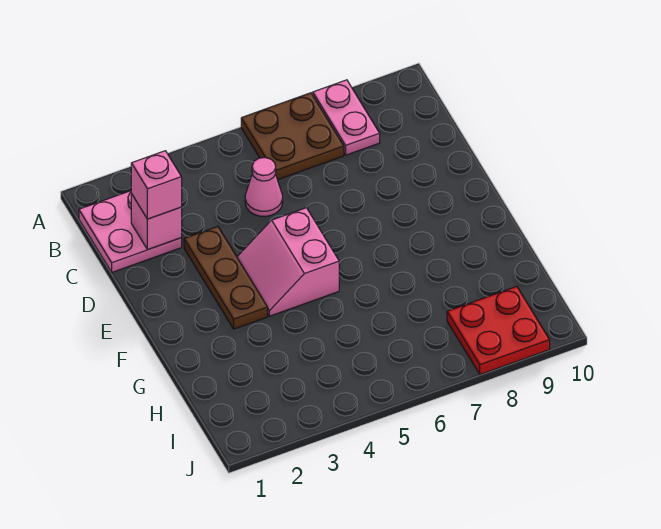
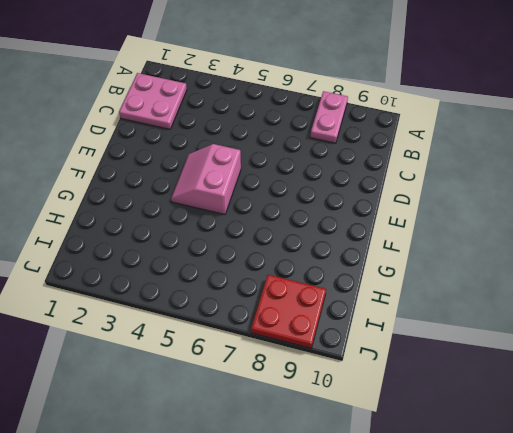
none -> brown plate A6:B7 level 1
none -> pink cone C5 level 1

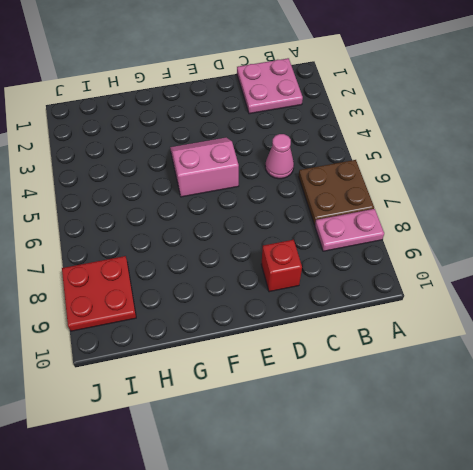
red brick D9 level 1 -> none
none -> brown plate D3:F3 level 1
none -> pink brick C2 level 2

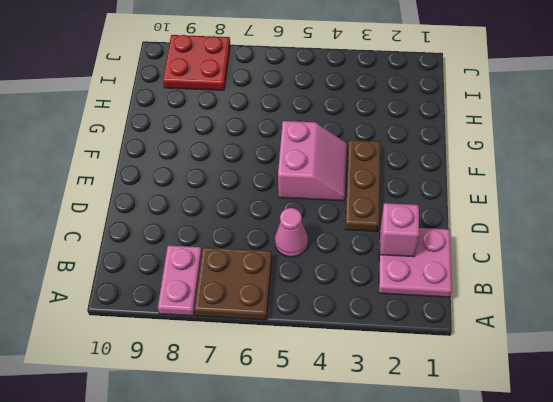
none -> pink brick C2 level 3

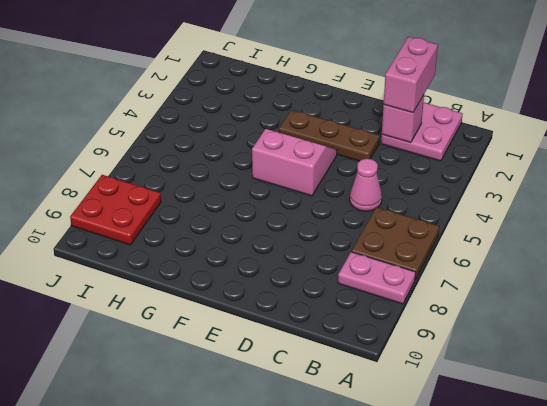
pink brick C1:C2 level 3 -> pink brick C2 level 3

